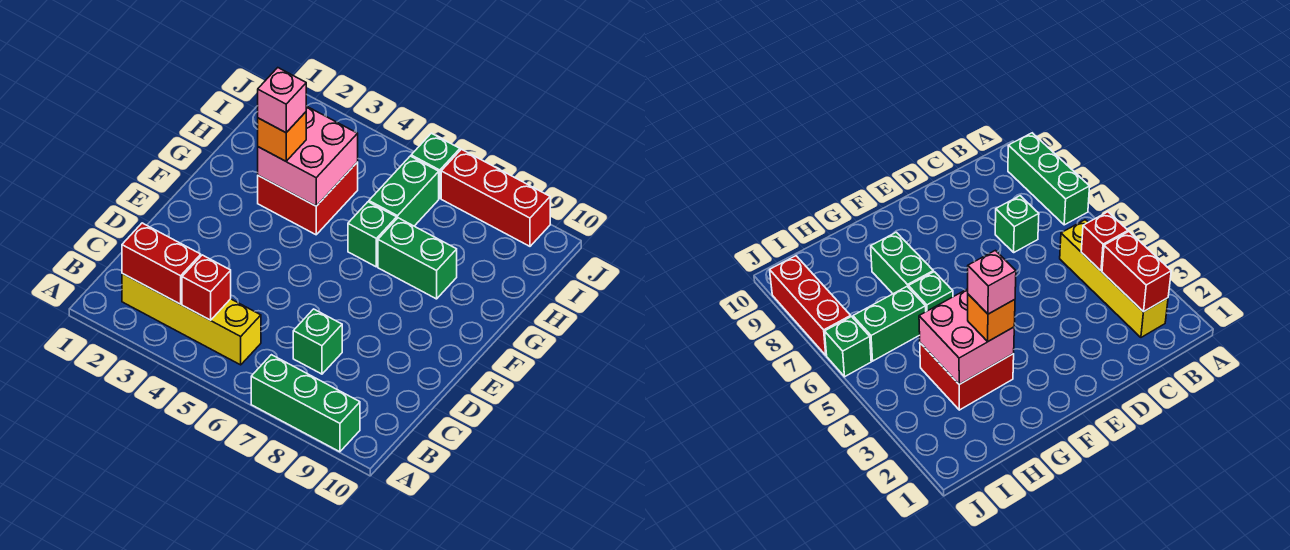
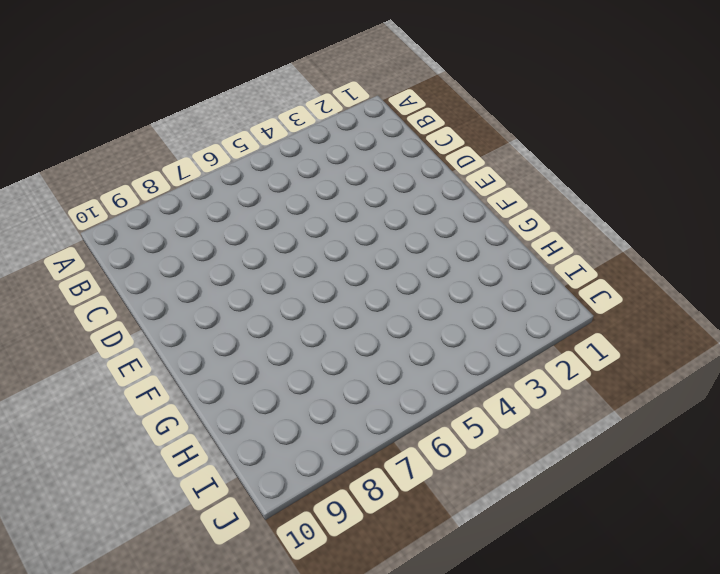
none -> green brick A7:A9 level 1
none -> yellow brick B2:B5 level 1
none -> green brick C7 level 1

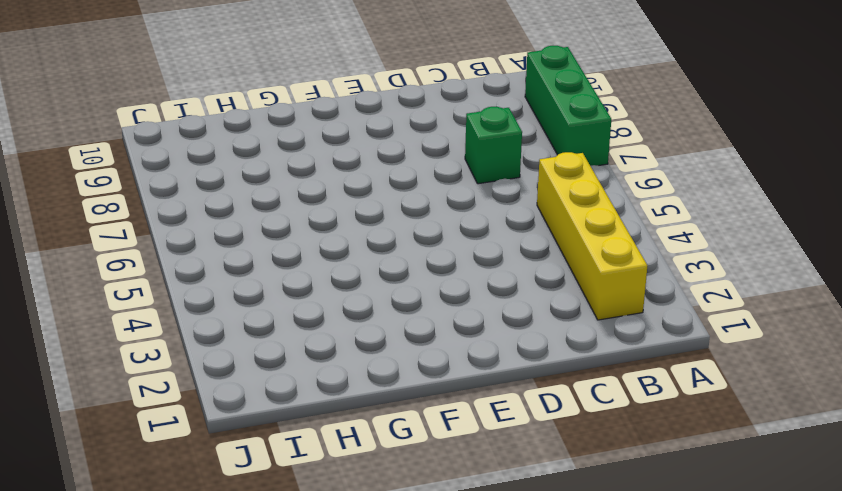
none -> red brick G3:H4 level 1
none -> green brick G6 level 1
none -> green brick G7:G8 level 1

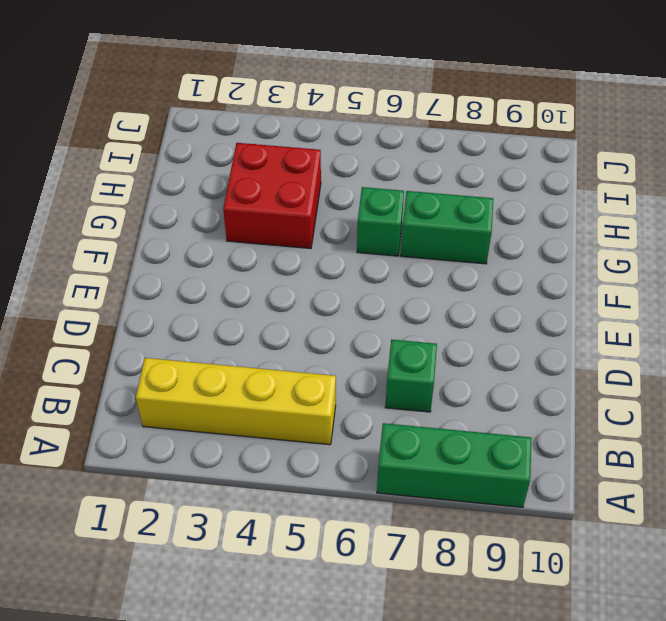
none -> green brick H6:I6 level 1
none -> green brick J6 level 1
none -> red brick J7:J9 level 1

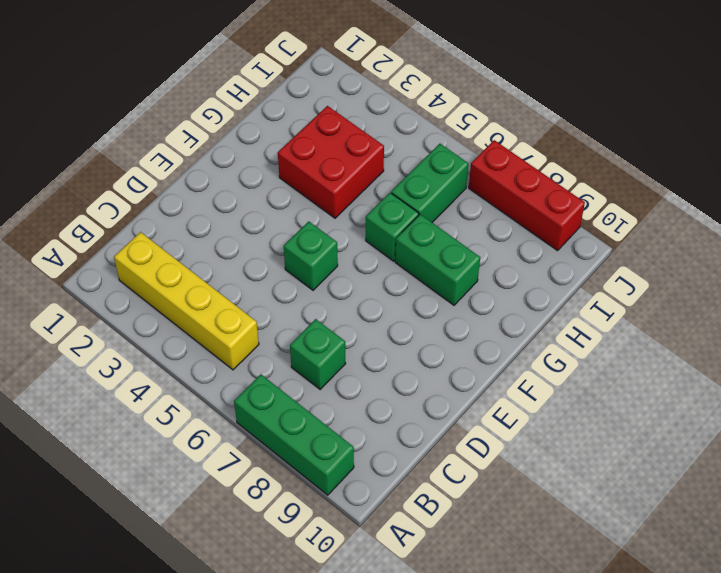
green brick E5 level 1 -> green brick J6 level 1
none -> red brick B2:B3 level 2
none -> red brick B4 level 2
none -> pink brick G3:H4 level 2

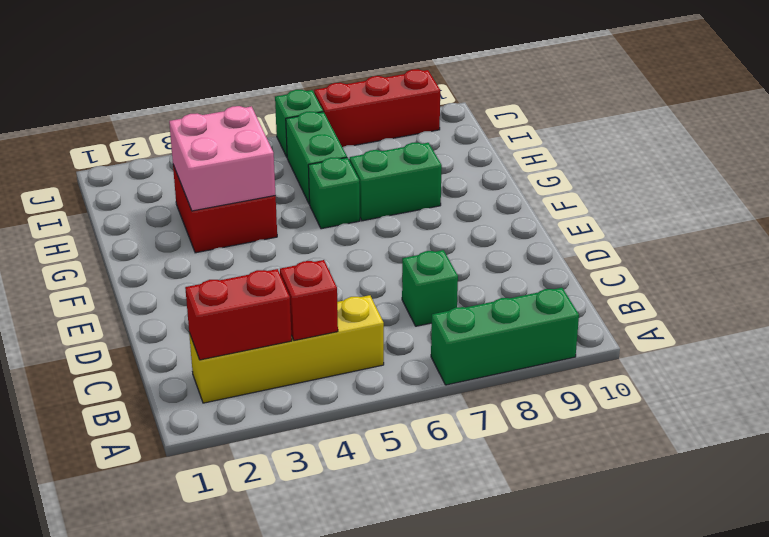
none -> orange brick G3 level 3
none -> pink brick G3 level 4

